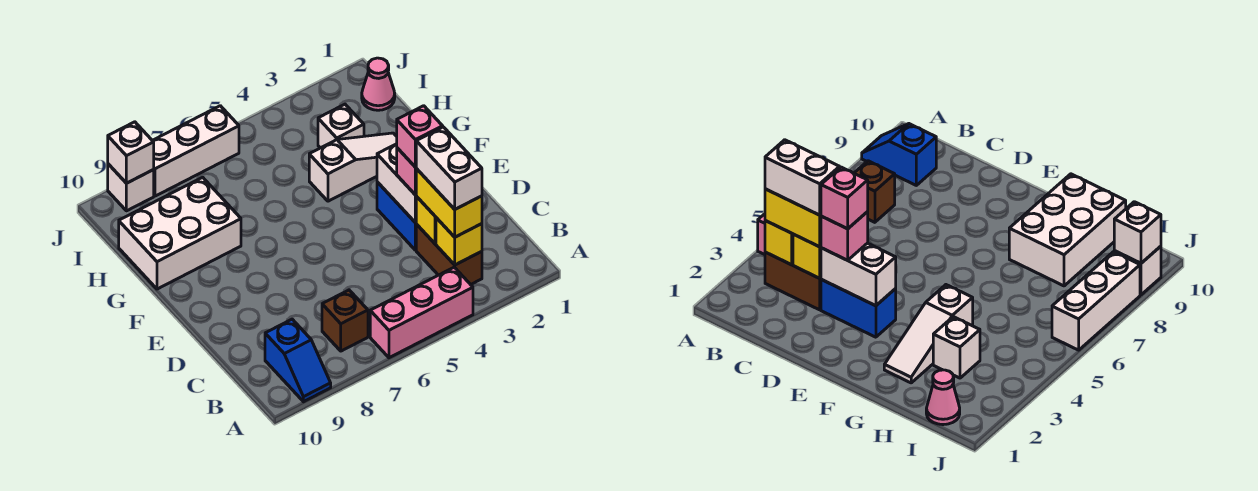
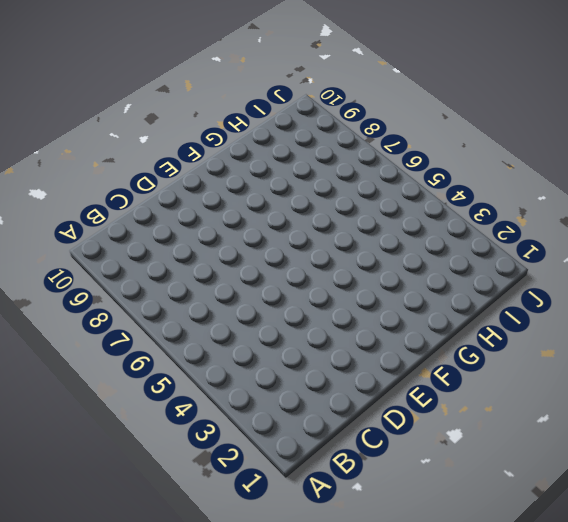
none -> pink brick A4:A6 level 1
none -> blue slope A9:B9 level 1 top B
none -> brown brick B3:C3 level 1

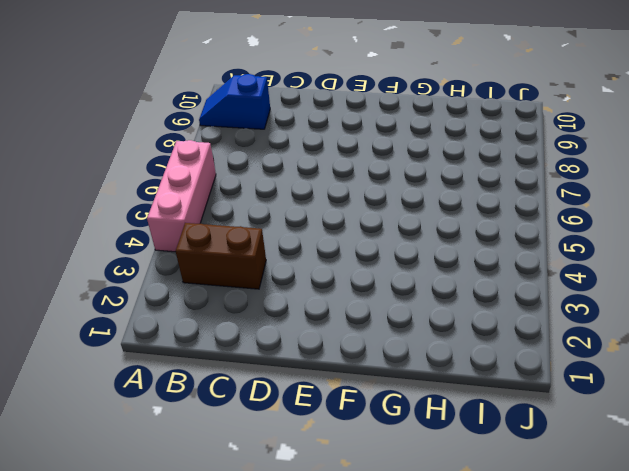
none -> brown brick B7 level 1
none -> blue brick D3:E3 level 1
none -> white slope G2:G4 level 1 top 4

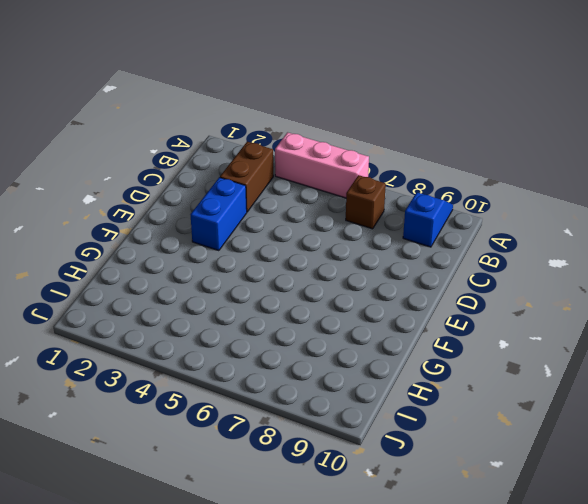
none -> white slope G2:G4 level 1 top 4
none -> white brick G8:H10 level 1
none -> white brick H3 level 1

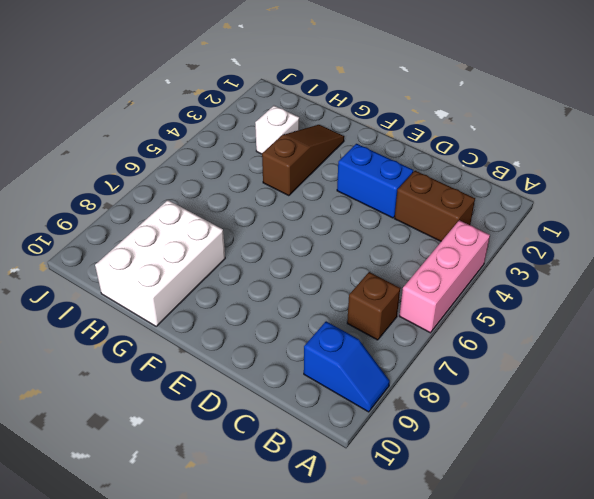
brown slope G2:G4 level 1 top 4 -> white slope G2:G4 level 1 top 4
none -> pink cone I1 level 1
none -> white brick J6:J8 level 1
none -> white brick J9 level 1

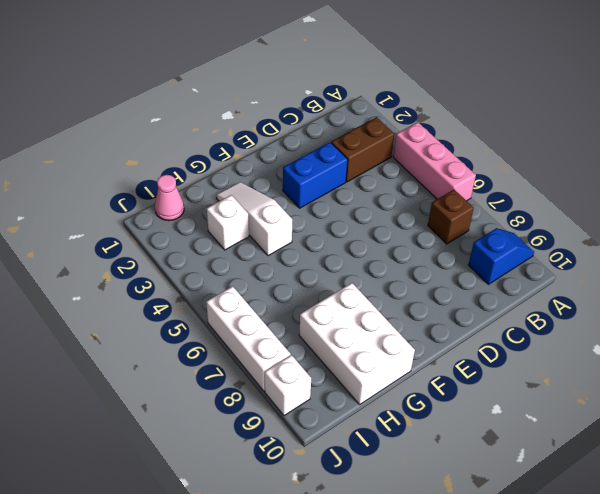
none -> yellow brick B3 level 2
none -> yellow brick C3 level 2
none -> white brick D3:E3 level 2

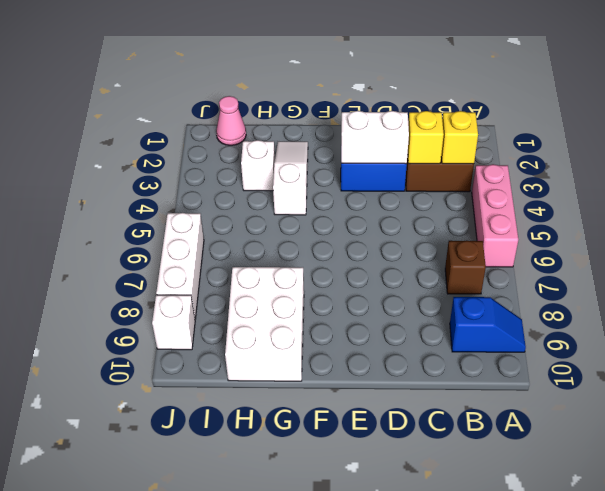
none -> white brick J9 level 2
none -> yellow brick B3:C3 level 3
none -> pink brick D3 level 3

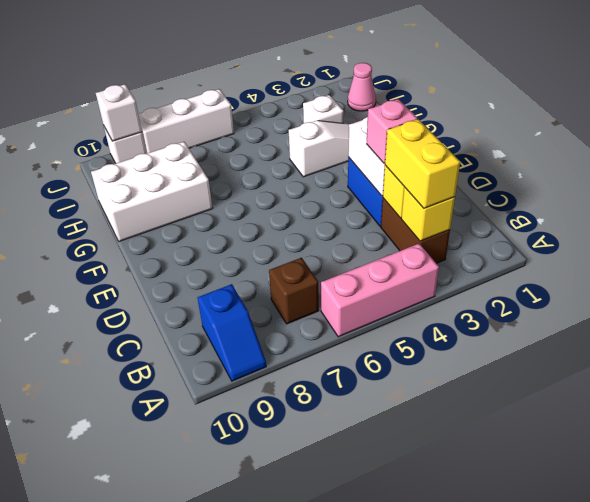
none -> white brick B3:C3 level 4
none -> pink brick D3 level 4

